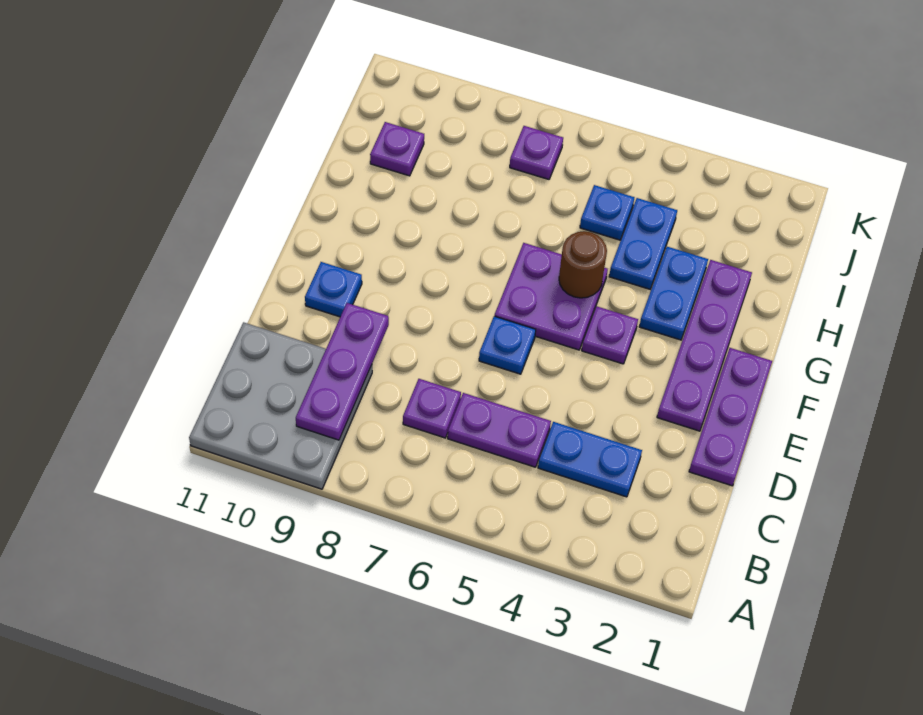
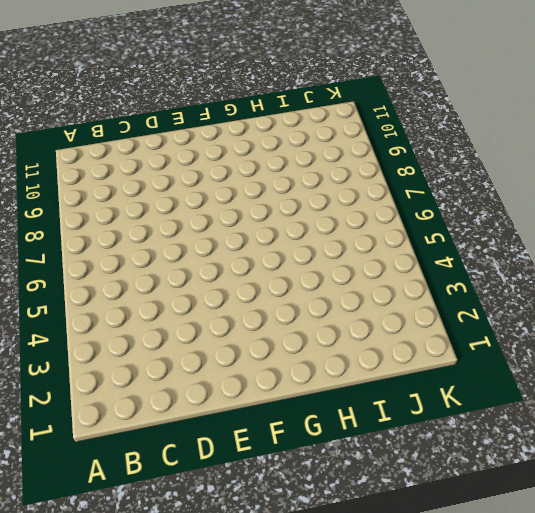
none -> grey plate A9:C11 level 1
none -> blue plate C3:C4 level 1
none -> purple plate C5:C6 level 1

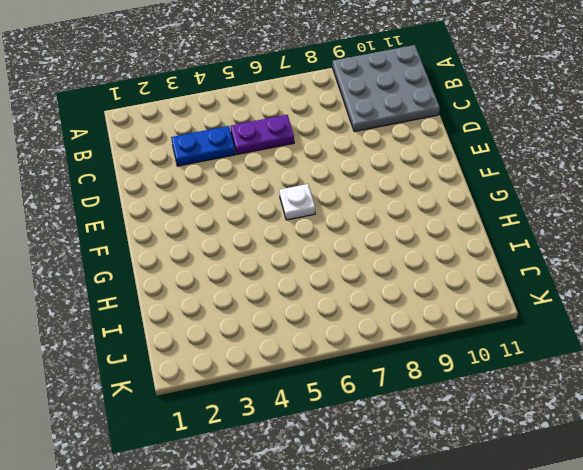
white plate F6 level 1 -> purple plate F5:G6 level 1
none -> purple plate C7 level 1
none -> purple plate D1:F1 level 1
none -> purple plate E2:H2 level 1

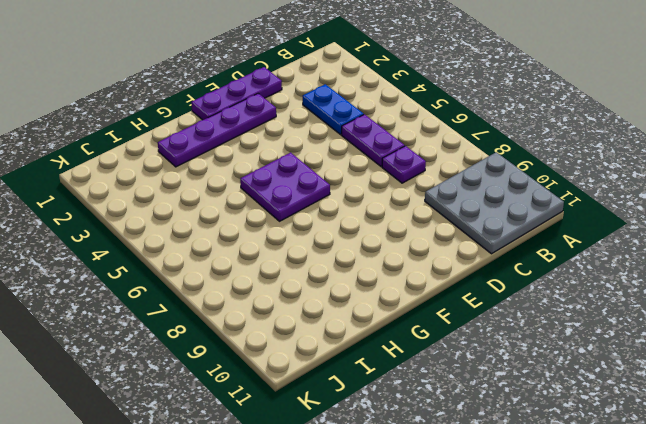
none -> blue plate E6 level 1
none -> blue plate E10 level 1
none -> purple plate F4 level 1

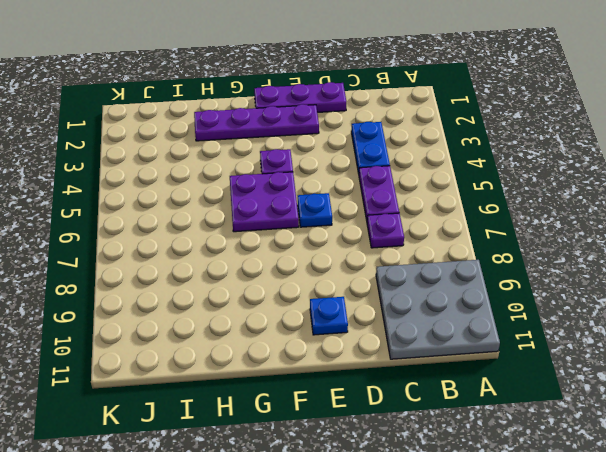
none -> blue plate G3:H3 level 1
none -> blue plate H4:I4 level 1
none -> blue plate I5 level 1

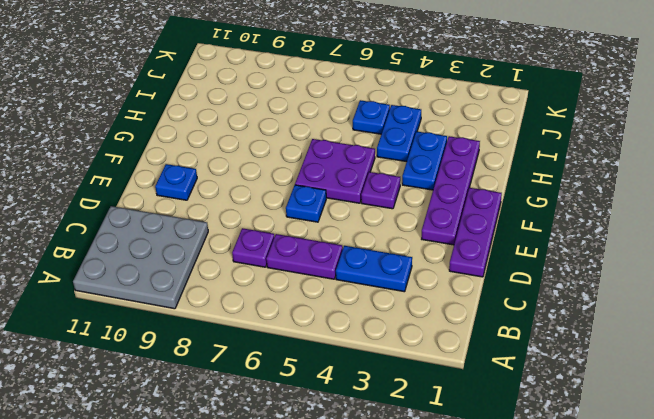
none -> purple plate I10 level 1
none -> purple plate J7 level 1
none -> purple plate B9:D9 level 2

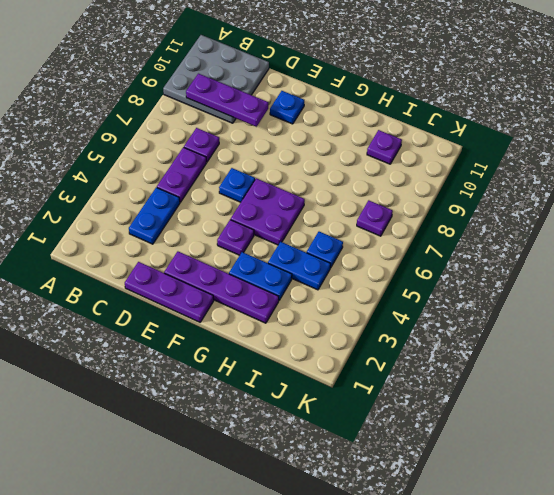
none -> brown round brick G5 level 2

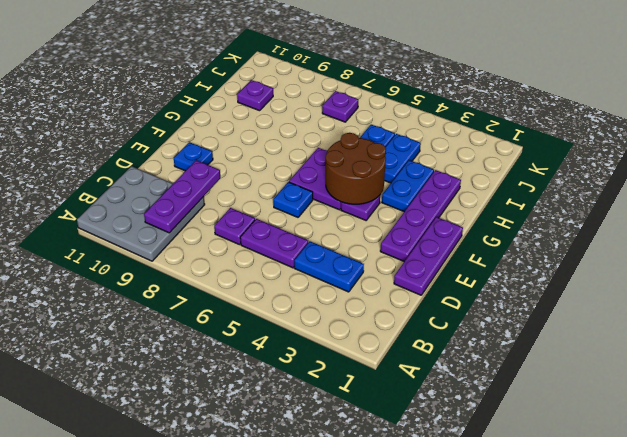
brown round brick F4:G5 level 2 -> brown round brick G5 level 2

